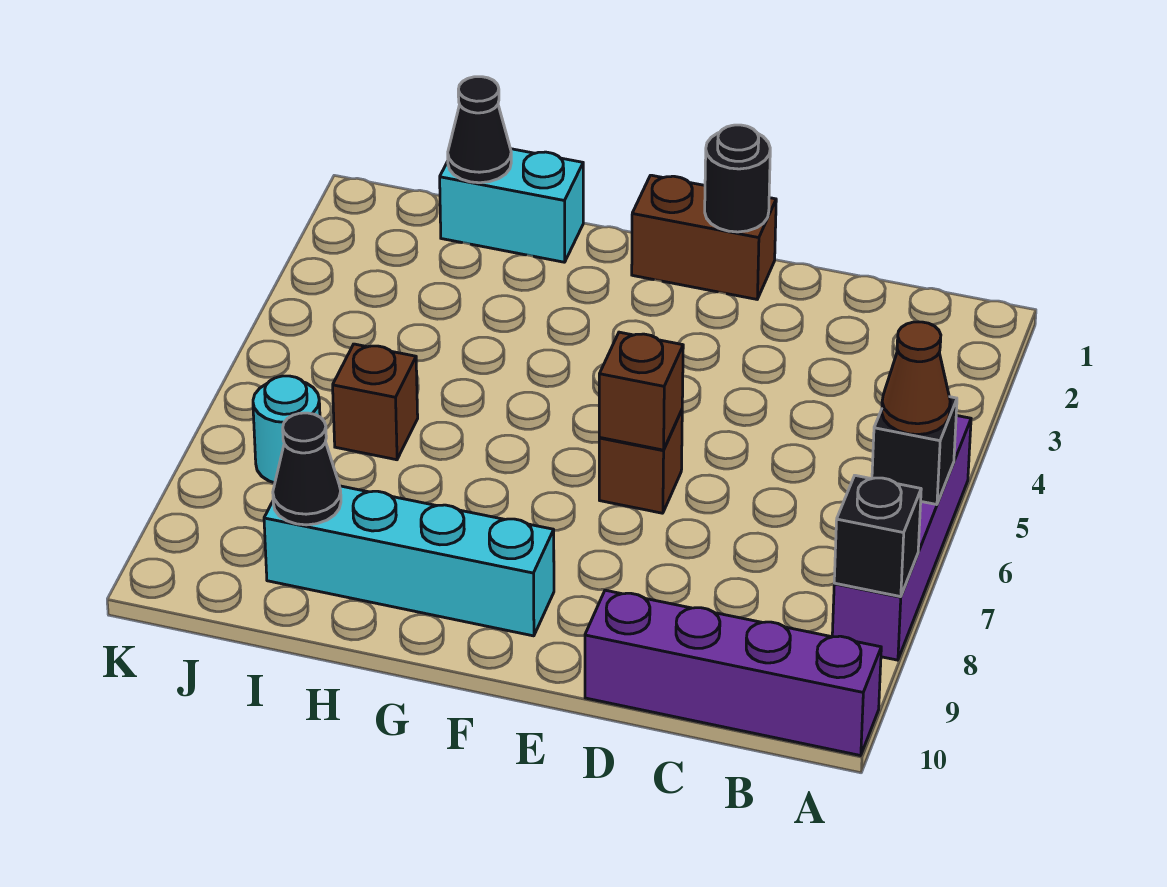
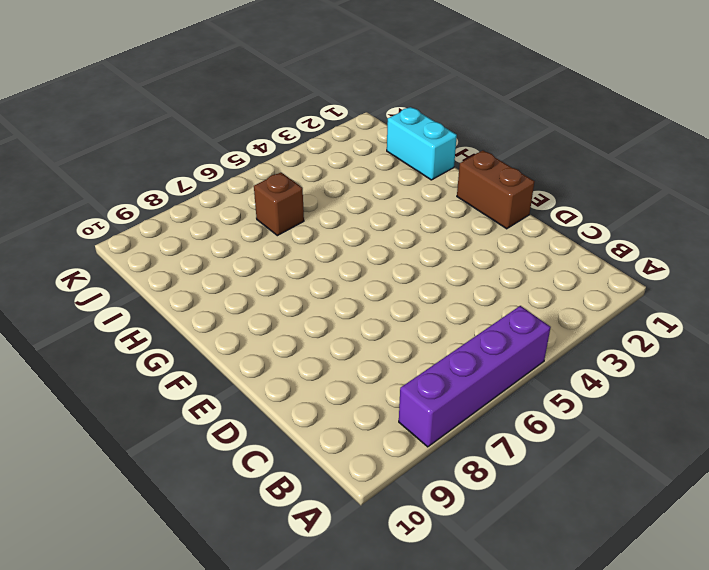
none -> purple brick A10:D10 level 1
none -> brown brick E6 level 1
none -> cyan brick F9:I9 level 1

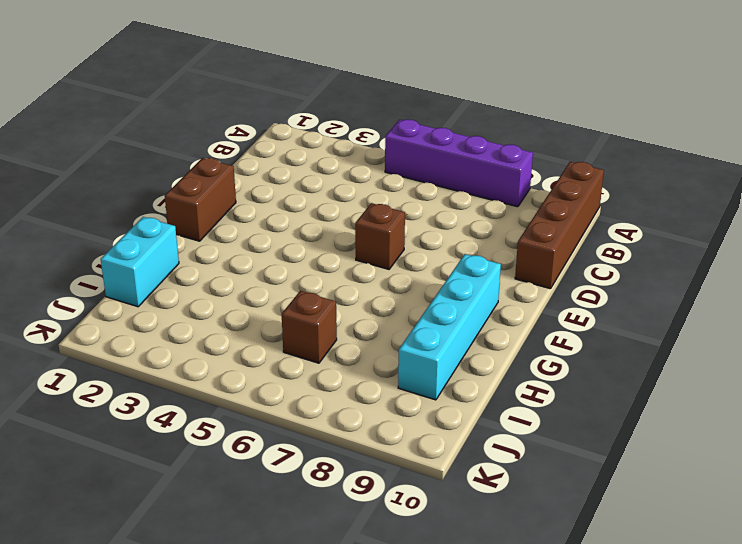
brown brick A10:D10 level 1 -> purple brick A10:D10 level 1
none -> cyan round brick J7 level 1
none -> black brick A6 level 2
none -> black brick A8 level 2

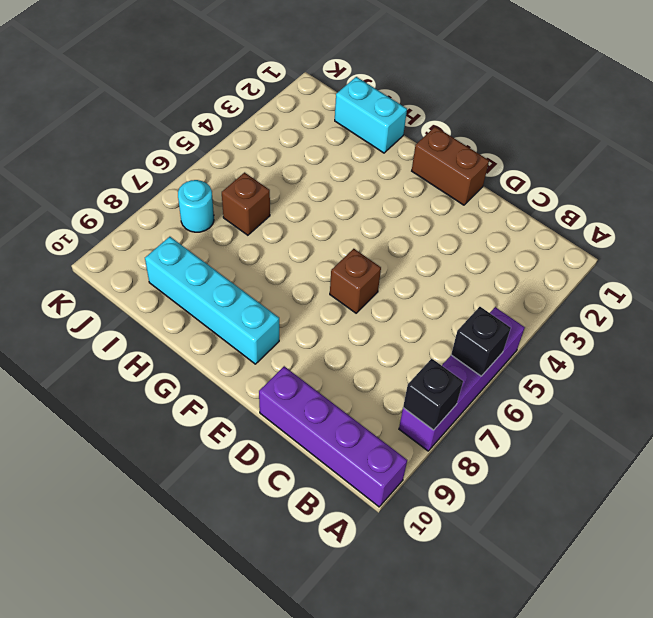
none -> black round brick E1 level 2
none -> brown brick E6 level 2
none -> black cone I1 level 2

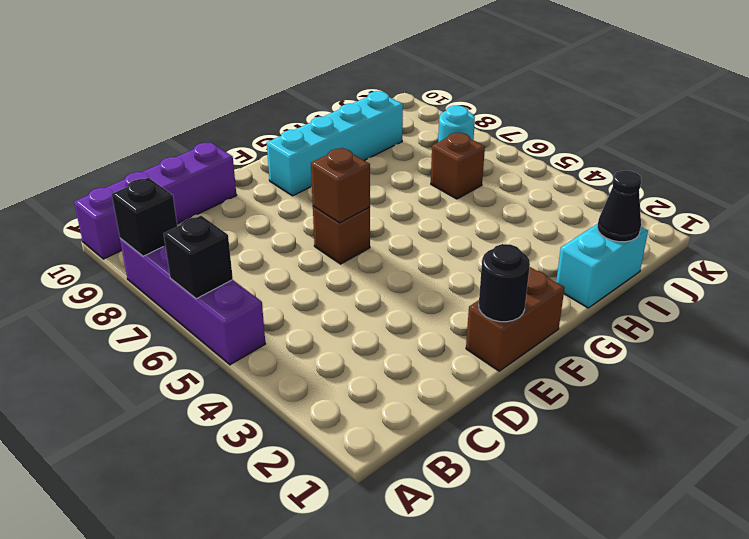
none -> black cone I9 level 2
none -> brown cone A6 level 3

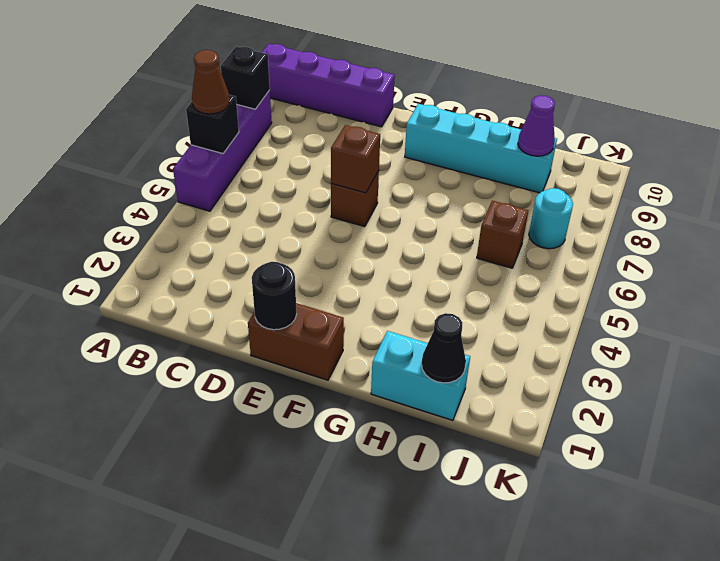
purple cone I9 level 2 -> black cone I9 level 2

